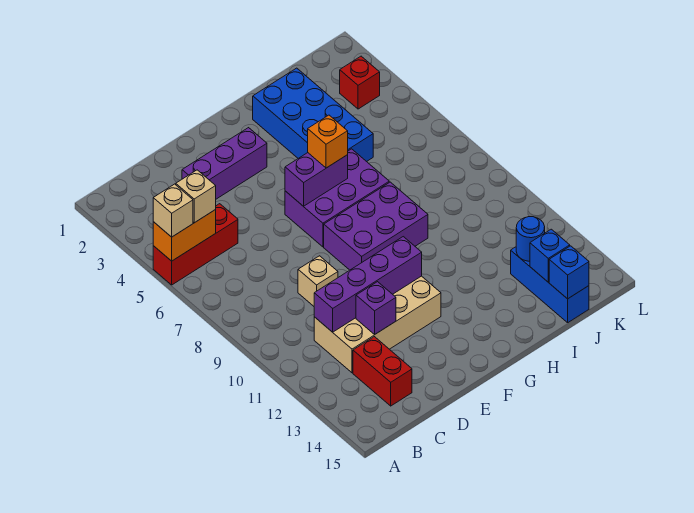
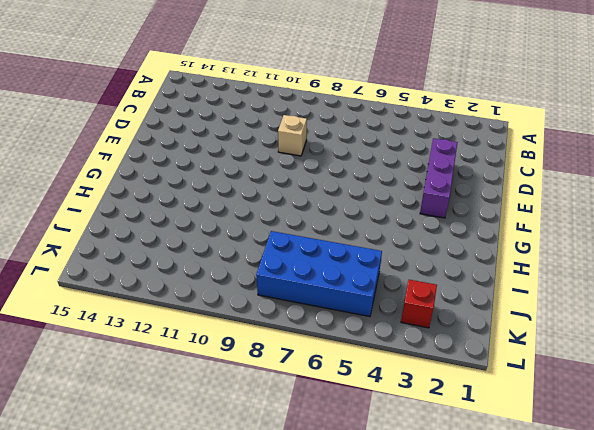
blue brick J5:K8 level 1 -> blue brick H2:I5 level 1
none -> red brick A5:C5 level 1
none -> tan brick C11:F12 level 1
none -> red brick C13:C14 level 1

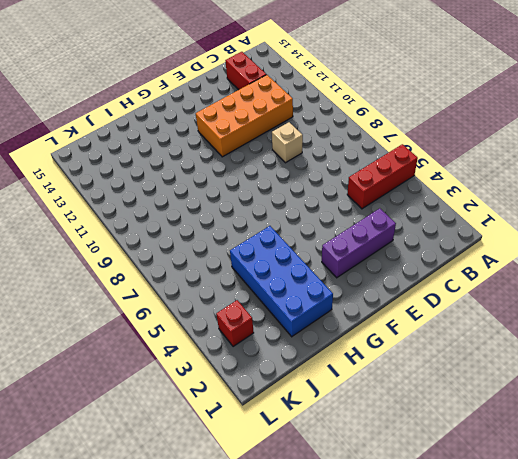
orange brick C11:F12 level 1 -> tan brick C11:F12 level 1
none -> purple brick F6:H7 level 1
none -> purple brick F8:H9 level 1
none -> blue brick J13:J15 level 1

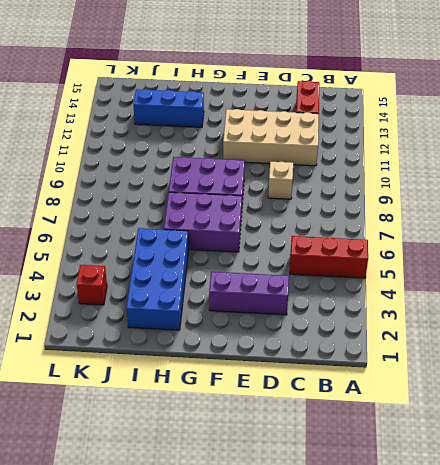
blue brick H13:J13 level 1 -> blue brick J13:J15 level 1
none -> orange brick A5:B5 level 2
none -> purple brick C11:F11 level 2
none -> purple brick D12 level 2

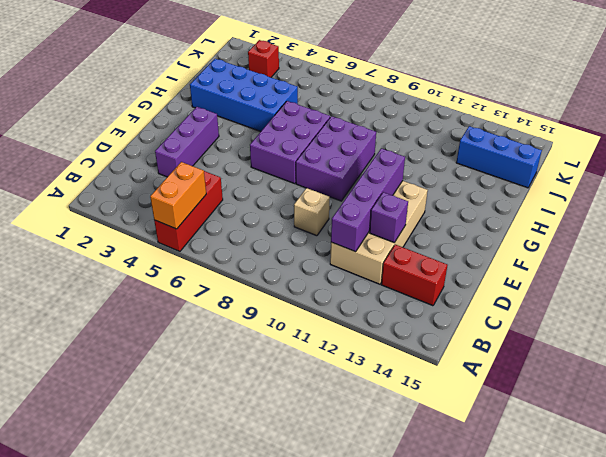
none -> purple brick F6:G6 level 2
none -> blue round brick J13 level 2
none -> blue brick J14 level 2

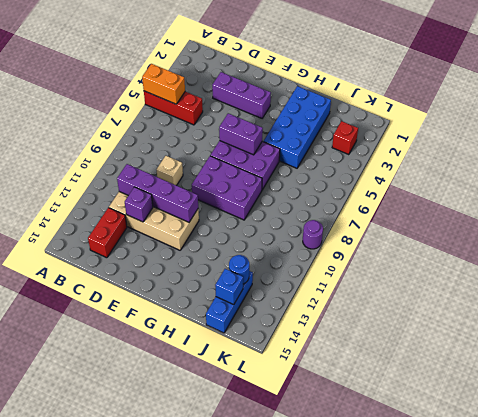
purple round brick L9 level 1 -> none
none -> blue brick J15 level 2
none -> tan brick A5 level 3
none -> tan brick B5 level 3

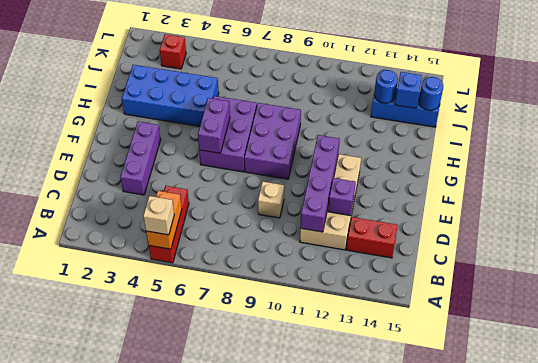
blue round brick J15 level 2 -> blue brick J15 level 2
none -> tan brick B5 level 3
none -> orange brick G6 level 3

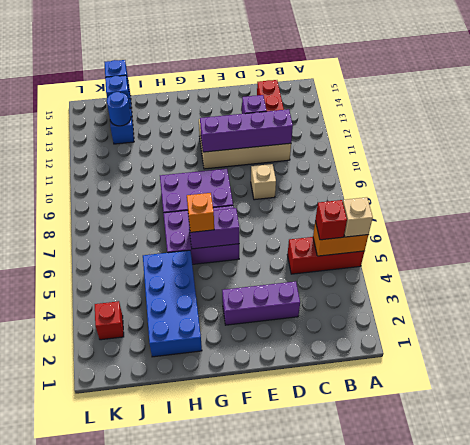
red brick B5 level 3 -> tan brick B5 level 3

